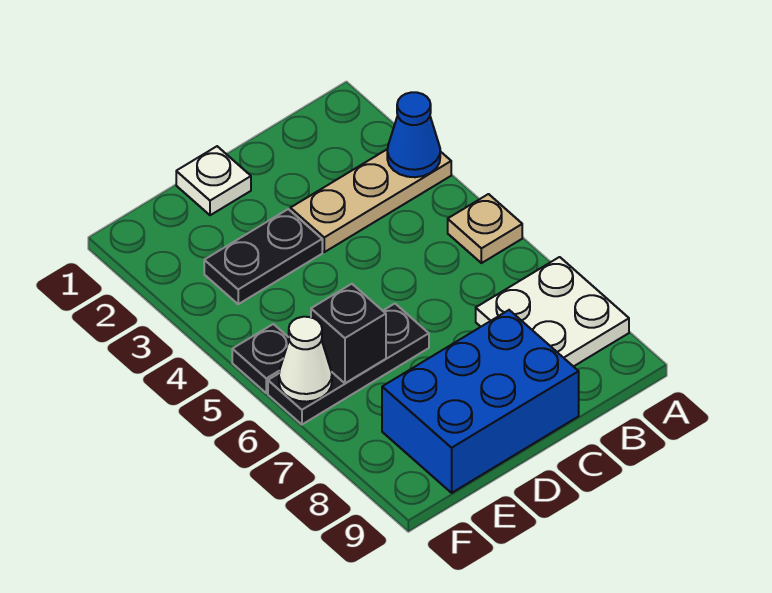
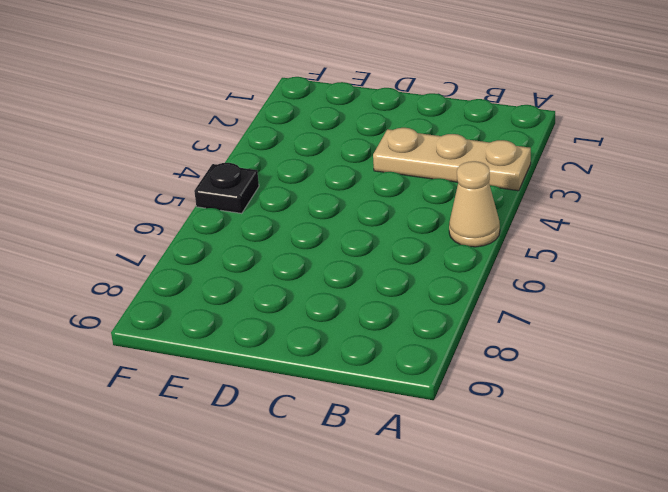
tan cone A5 level 1 -> tan plate A5 level 1
none -> white plate A7:B8 level 1
none -> blue brick C8:E9 level 1

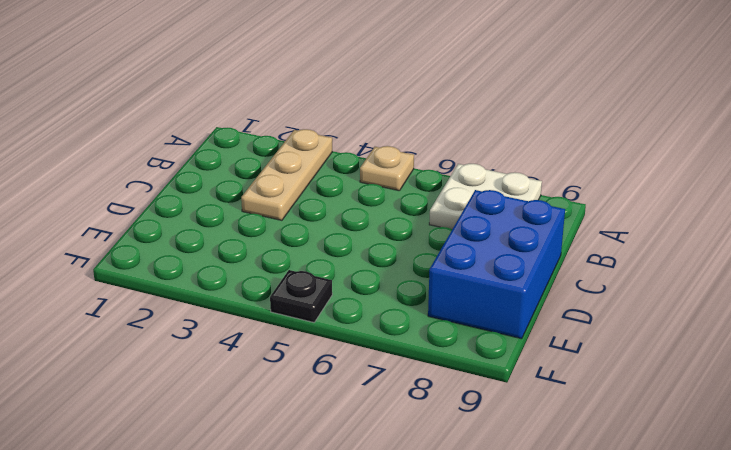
none -> white plate D1 level 1
none -> black plate D3:E3 level 1

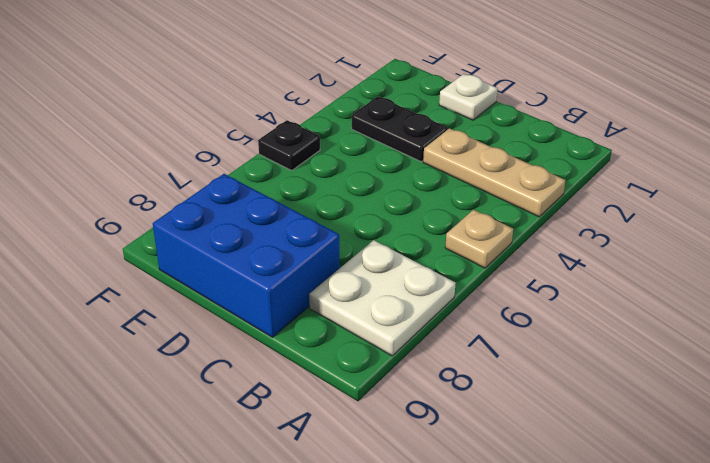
none -> black plate D6:F6 level 1
none -> blue cone A3 level 2

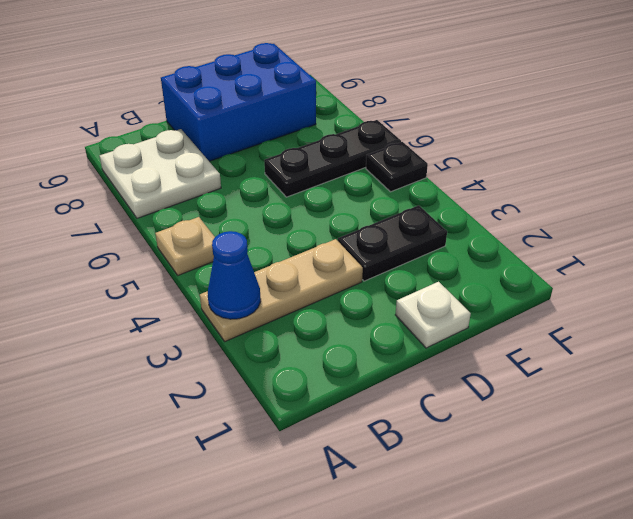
none -> black brick E6 level 2
none -> white cone F6 level 2

